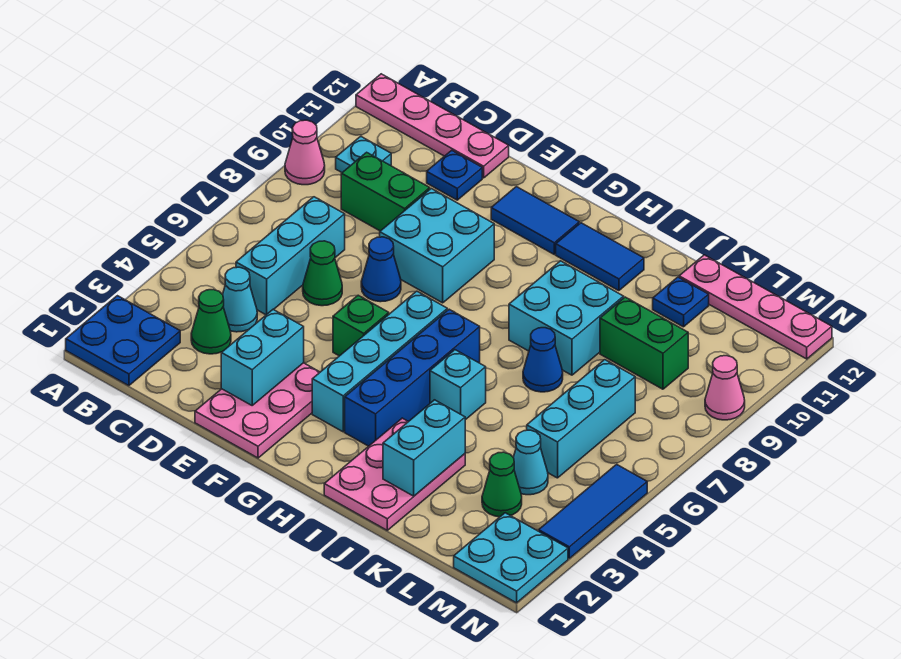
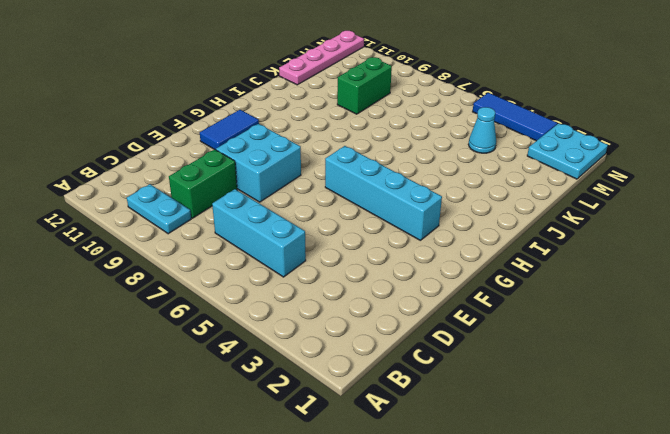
cyan plate B9:B10 level 1 -> cyan plate B10 level 1
none -> blue plate A1:B2 level 1
none -> pink cone A9 level 1
none -> pink plate A12:D12 level 1
none -> green cone C3 level 1

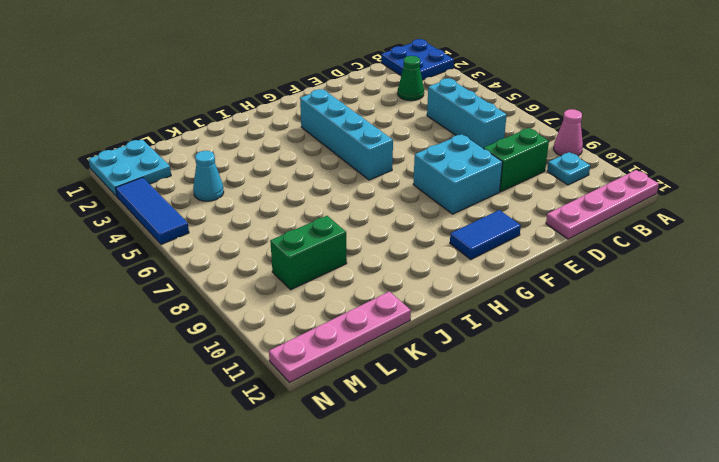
none -> cyan cone C4 level 1
none -> green cone D6 level 1
none -> blue plate D11 level 1
none -> pink plate E1:F3 level 1

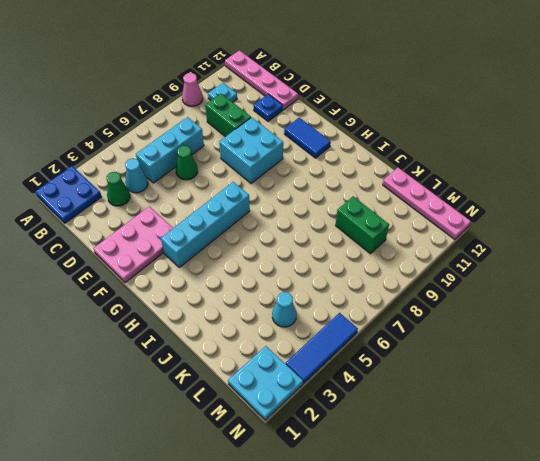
none -> blue cone E7 level 1
none -> green brick F5 level 1
none -> blue brick H3:H6 level 1
none -> blue tile H11:I11 level 1

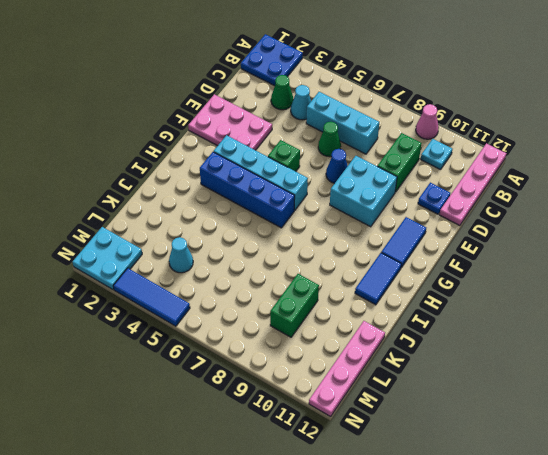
none -> pink plate I1:J3 level 1
none -> cyan brick I5 level 1
none -> cyan brick I8:J9 level 1
none -> blue cone J7 level 1

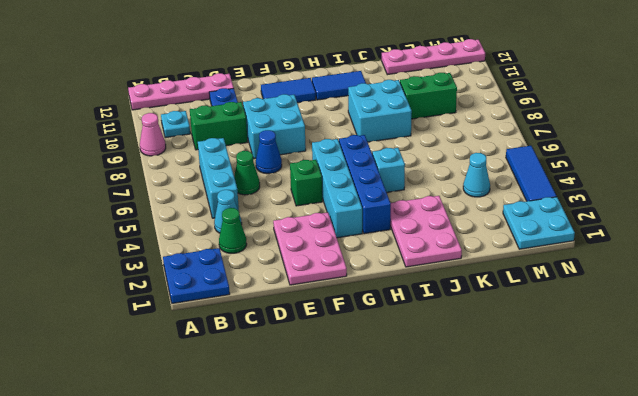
none -> blue cone J7 level 1
none -> blue plate K11 level 1
none -> green cone L3 level 1
none -> cyan brick L5:L7 level 1

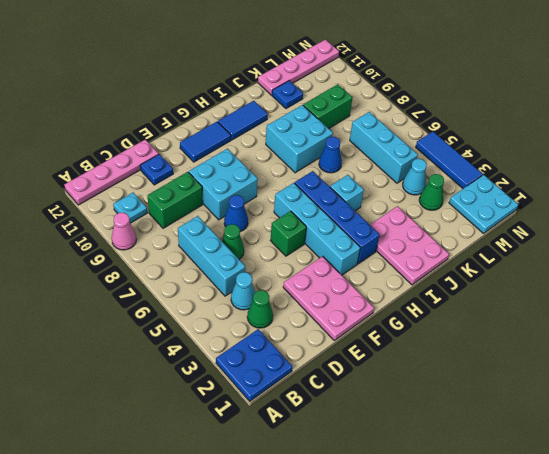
none -> pink cone N9 level 1
none -> cyan brick E2:E3 level 2
none -> cyan brick J2:J3 level 2

